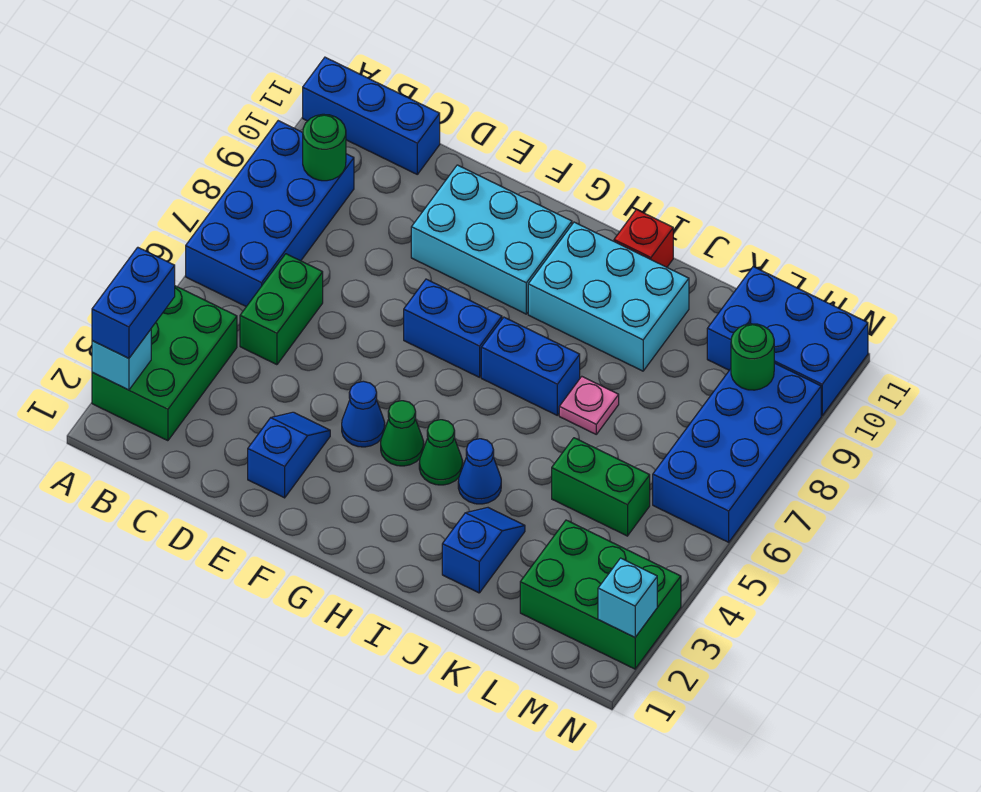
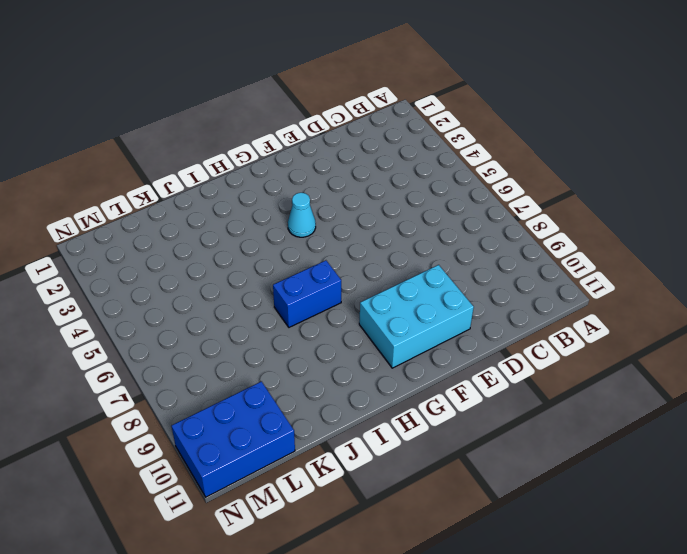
cyan cone G4 level 1 -> green cone G4 level 1
none -> green brick A2:B4 level 1
none -> blue brick A6:B9 level 1
none -> blue brick A11:C11 level 1

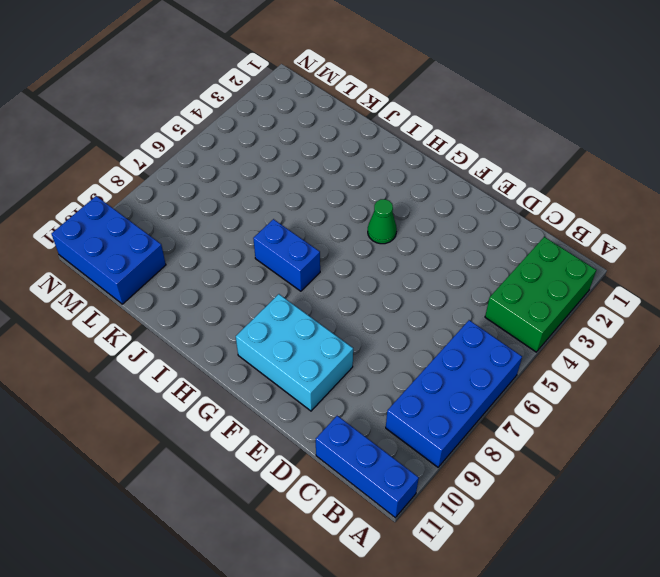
none -> green brick C5:C6 level 1
none -> blue slope E2:E3 level 1 top 2
none -> blue cone F4 level 1

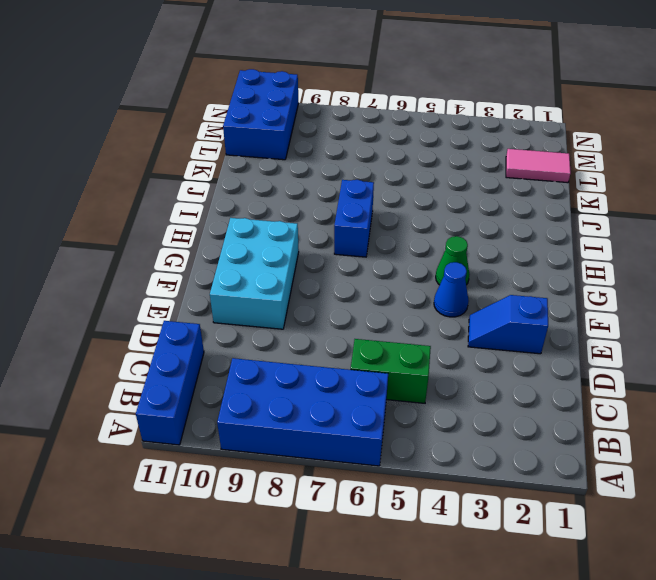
pink tile L1:L2 level 1 -> green brick L2:N3 level 1
none -> green brick A2:B4 level 1
none -> blue brick F7:G7 level 1
none -> green cone H4 level 1

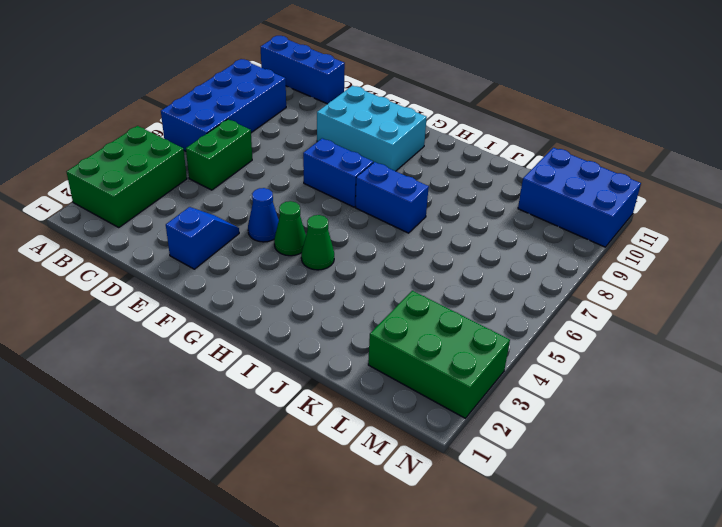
none -> cyan brick H9:J10 level 1
none -> blue cone I4 level 1
none -> red brick I11 level 1

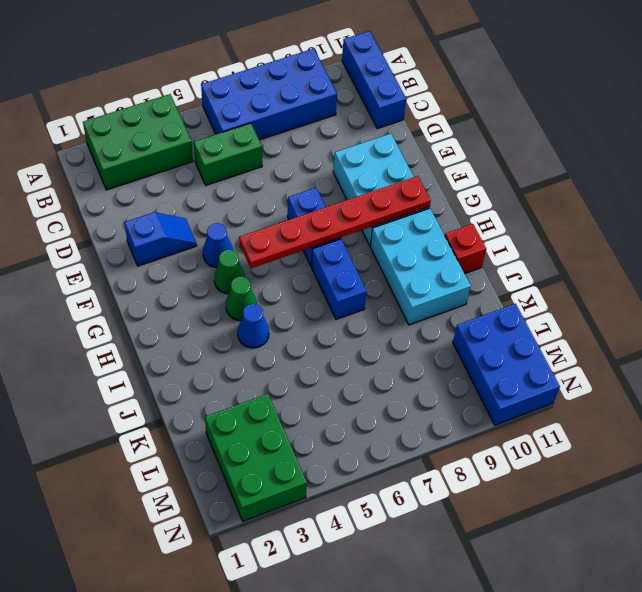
red plate G5:G10 level 2 -> none
none -> blue slope J2:J3 level 1 top 2
none -> pink plate J7 level 1
none -> green brick K5:L5 level 1

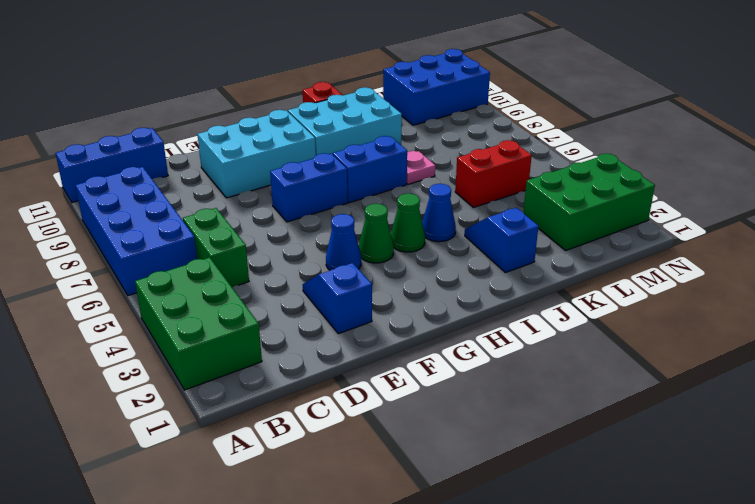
red brick K5:L5 level 1 -> green brick K5:L5 level 1
none -> blue brick M6:N9 level 1
none -> cyan brick A2 level 2
none -> green round brick B9 level 2

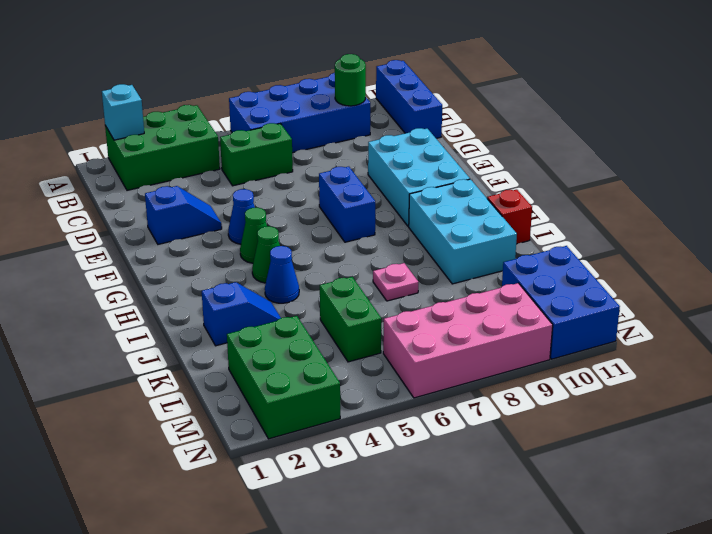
pink brick M6:N9 level 1 -> blue brick M6:N9 level 1
none -> blue brick H7:I7 level 1
none -> green round brick M9 level 2
none -> cyan brick N2 level 2

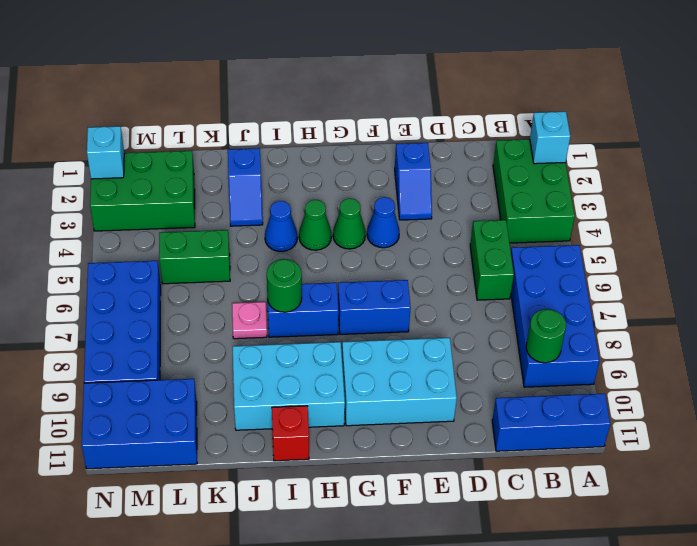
green round brick I7 level 2 -> green round brick M9 level 2
none -> blue brick A2:A3 level 3

